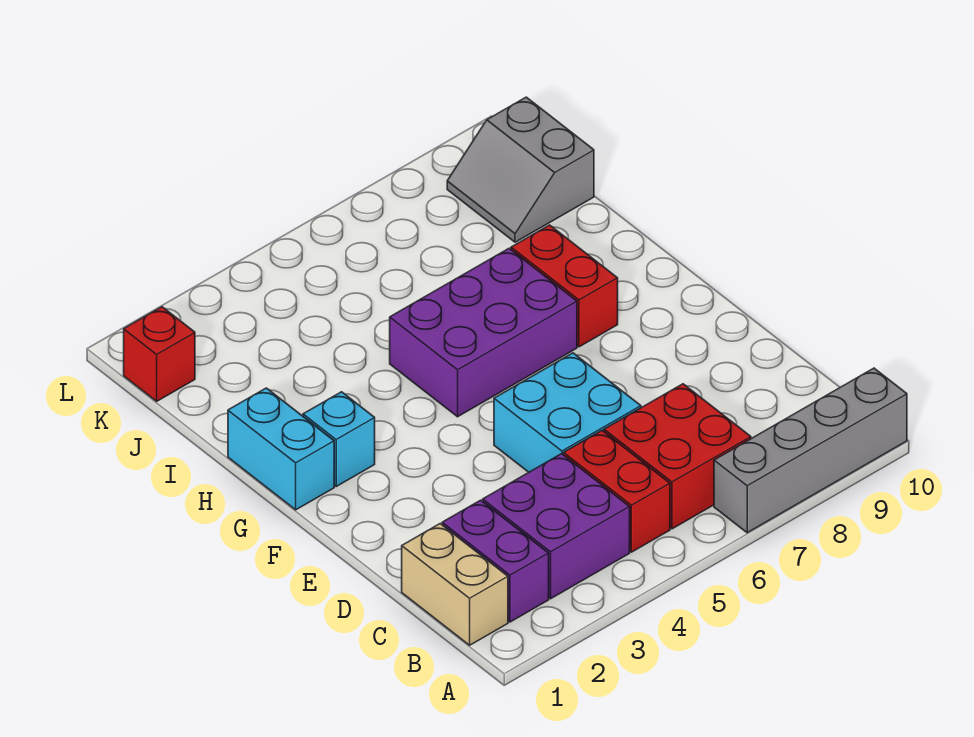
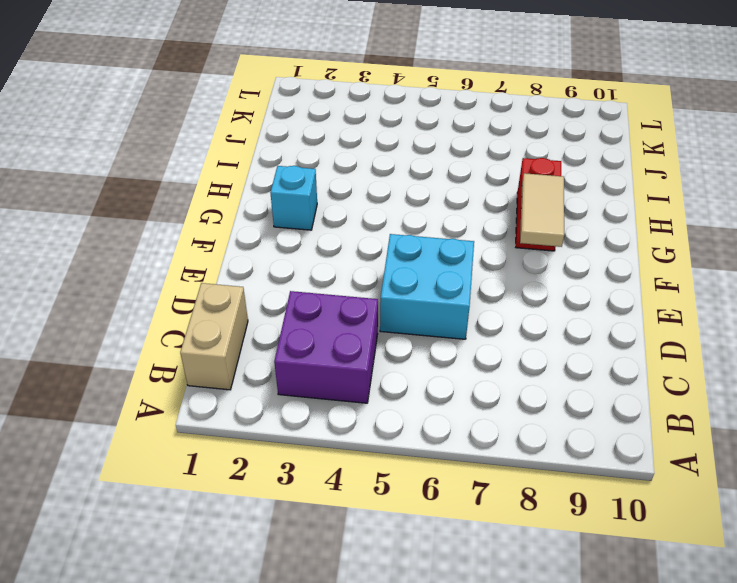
tan tile F8:G8 level 2 -> none
none -> grey brick A7:A10 level 1
none -> purple brick B2:C2 level 1
none -> red brick B5:C5 level 1

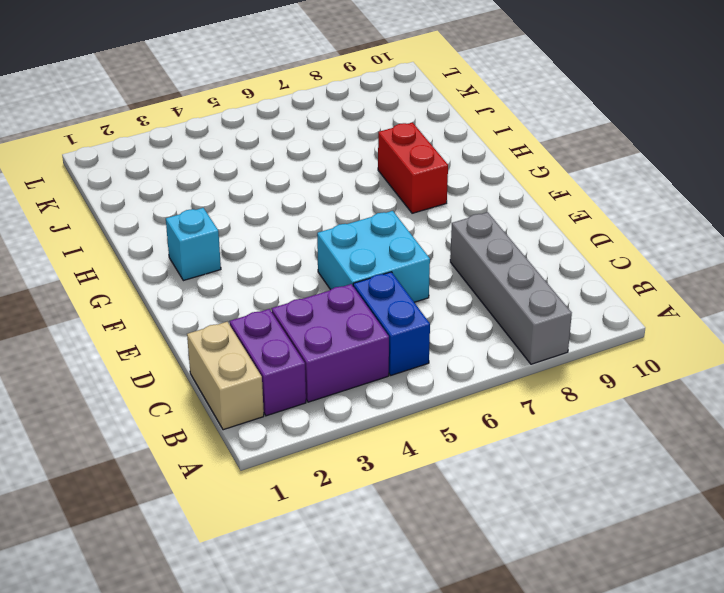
grey brick A8:D8 level 1 -> grey brick A7:A10 level 1
blue brick B5:C5 level 1 -> red brick B5:C5 level 1
none -> red brick B6:C7 level 1
none -> cyan brick G1:H1 level 1
none -> purple brick G5:H7 level 1

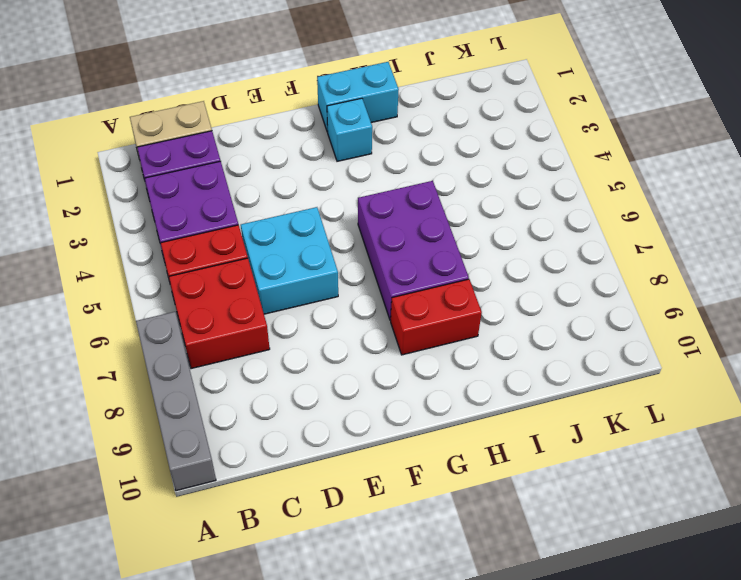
none -> grey slope J9:K10 level 1 top 10
none -> red brick K1 level 1

